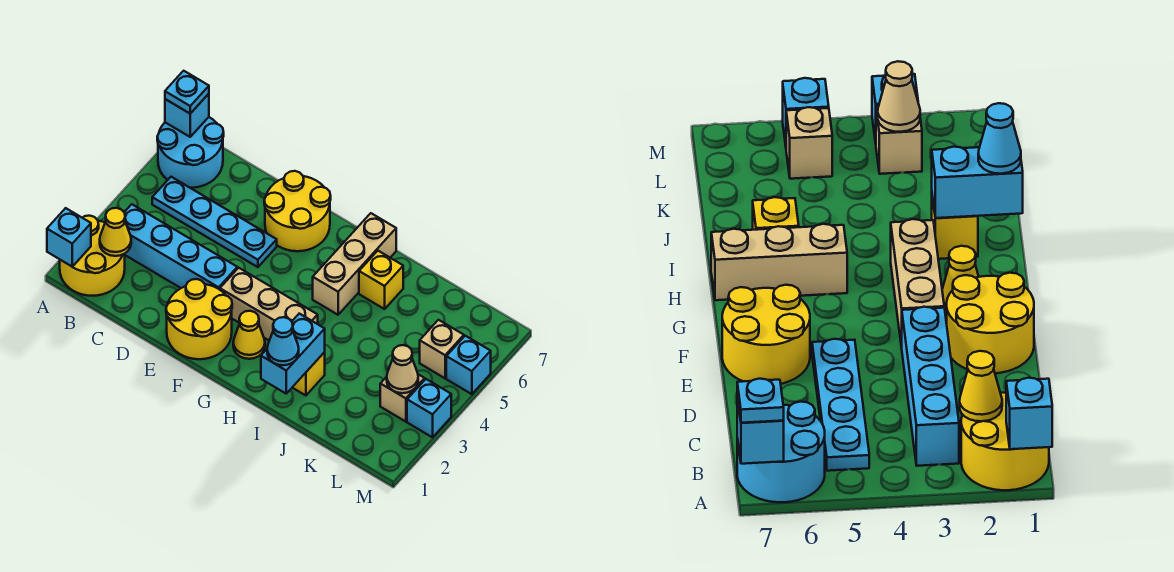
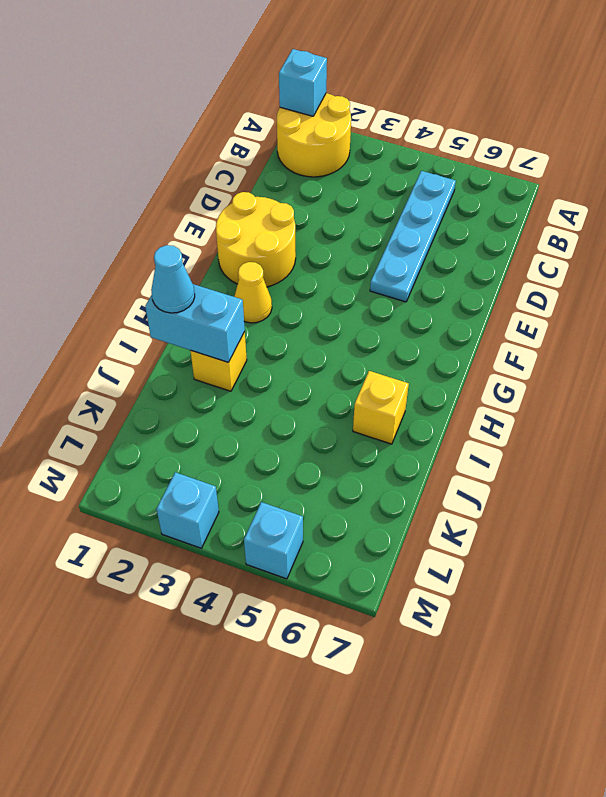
none -> cyan round brick A6:B7 level 1
none -> cyan brick B3:E3 level 1
none -> yellow round brick E6:F7 level 1

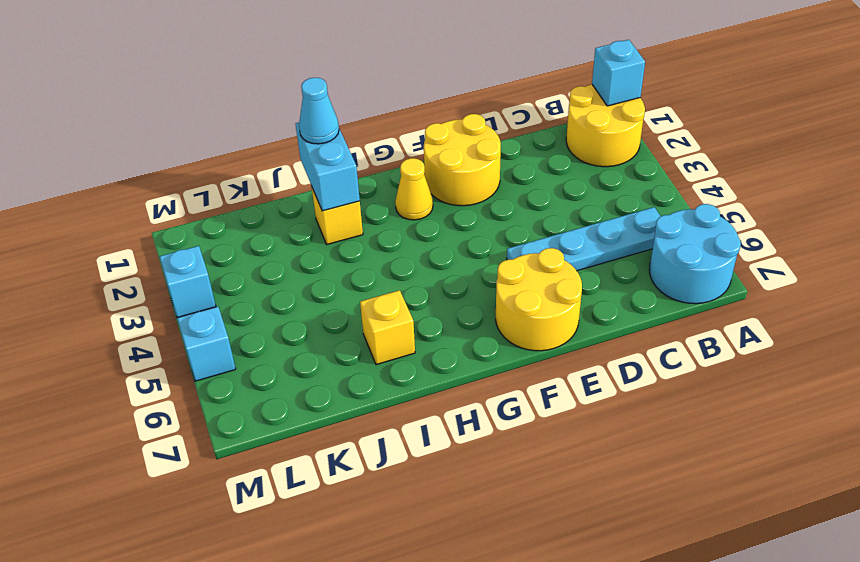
none -> cyan brick B3:E3 level 1
none -> tan brick F3:H3 level 1
none -> tan brick H5:H7 level 1

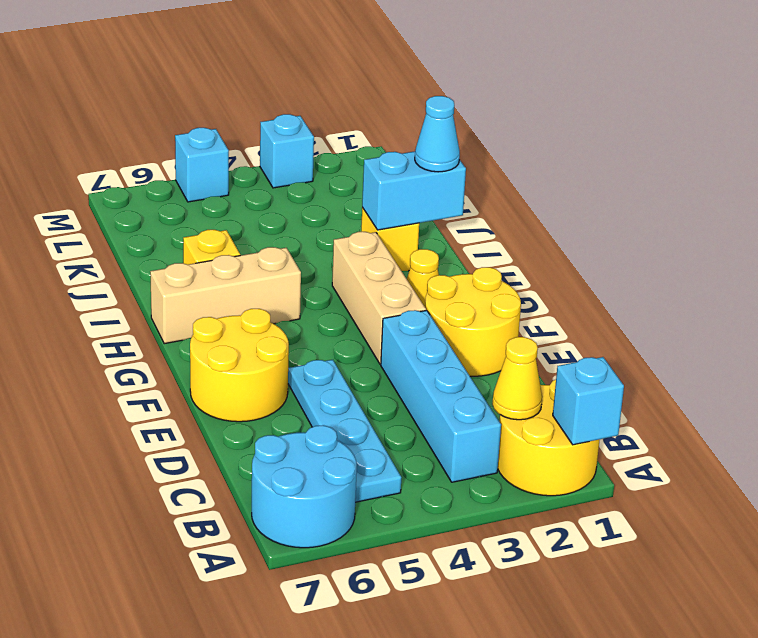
none -> tan brick L3 level 1
none -> tan brick L5 level 1
none -> cyan brick A7 level 2

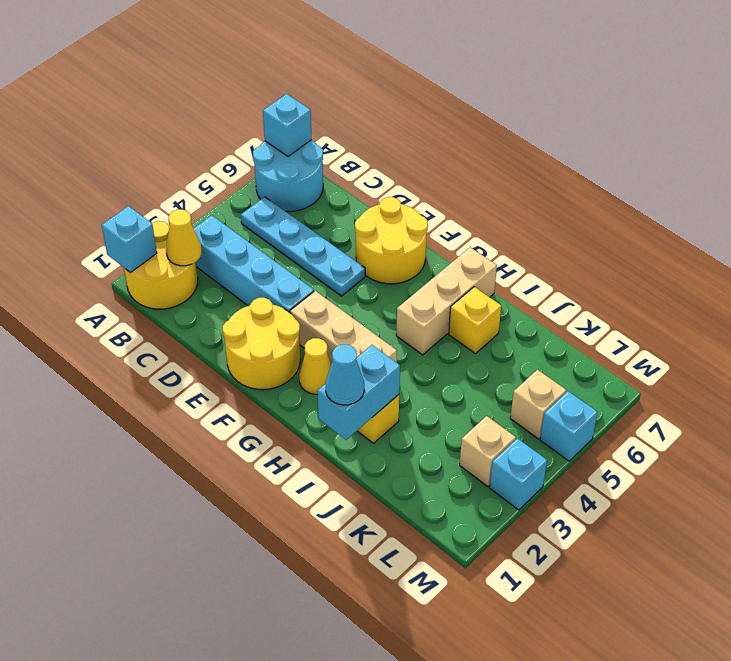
none -> tan cone L3 level 2
none -> cyan plate A7 level 3

